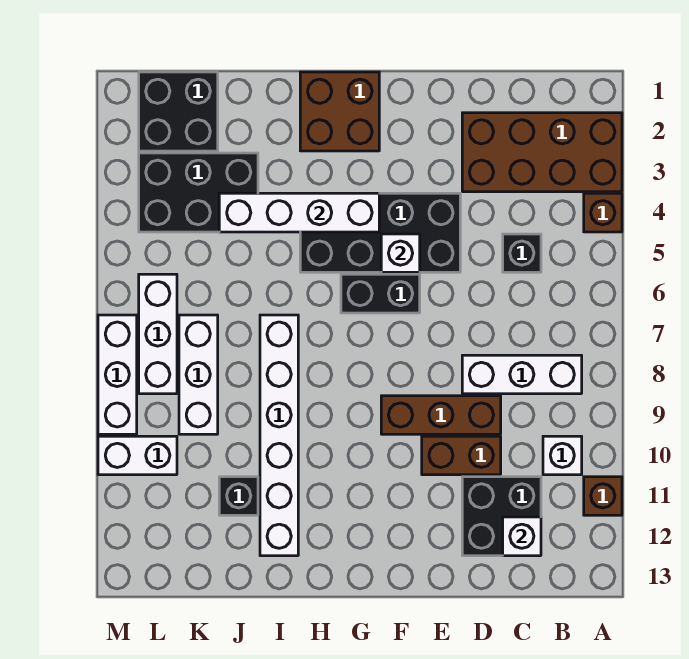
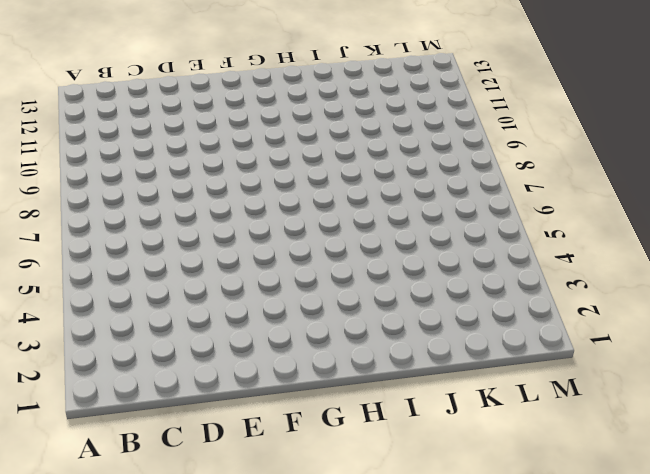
none -> brown brick A2:D3 level 1
none -> brown brick A4 level 1
none -> brown brick A11 level 1

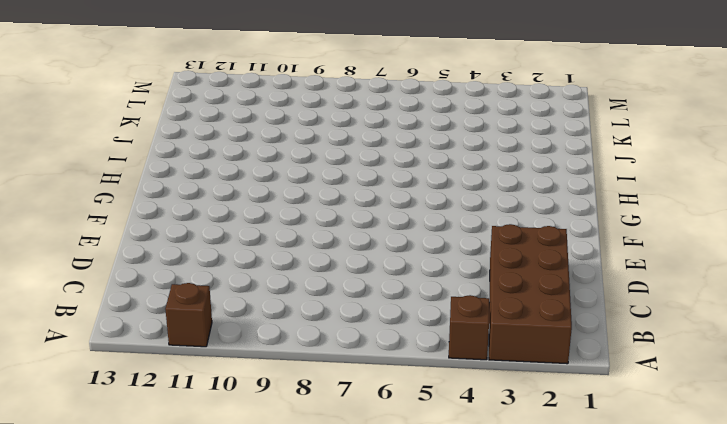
none -> white brick B8:D8 level 1
none -> white brick B10 level 1
none -> black brick C5 level 1

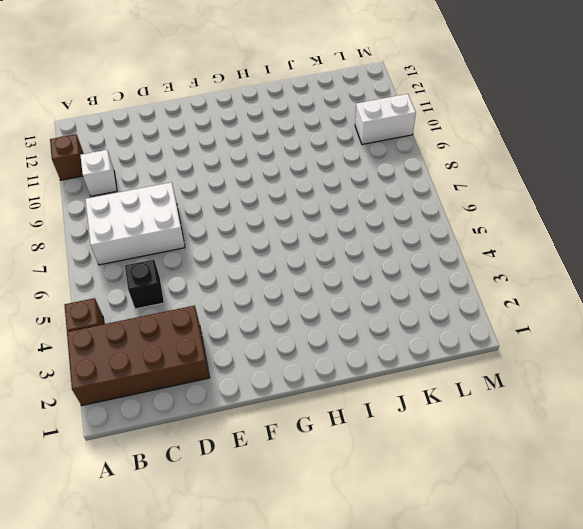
white brick B7:D8 level 1 -> white brick B8:D8 level 1
none -> black brick C11:D12 level 1
none -> brown brick D9:F9 level 1
none -> brown brick D10:E10 level 1

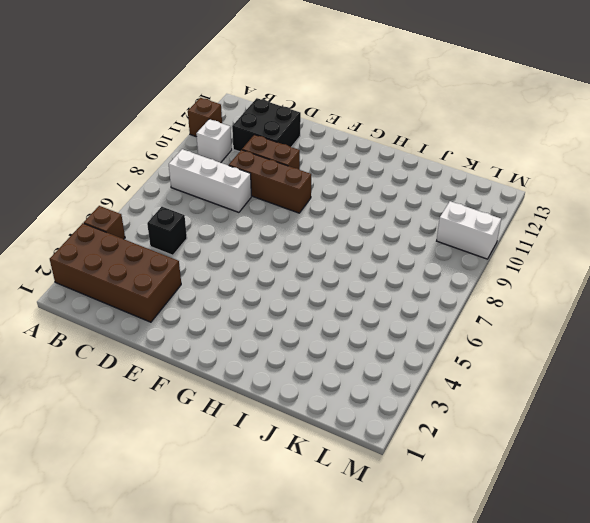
none -> black brick E4:H5 level 1
none -> black brick F6:G6 level 1
none -> brown brick G1:H2 level 1

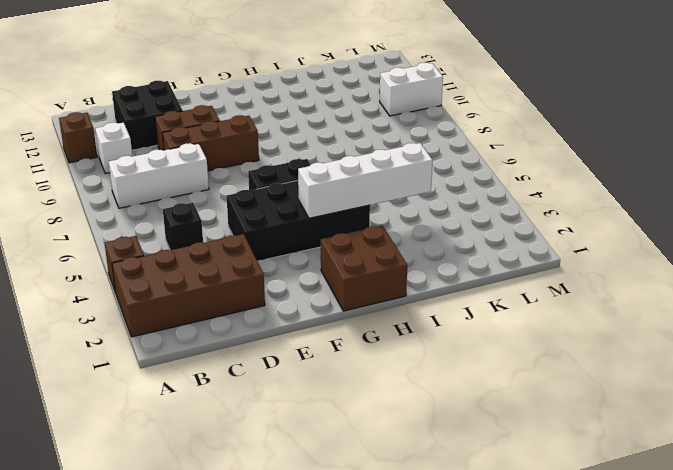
none -> white brick I7:I12 level 1
none -> black brick J3:L4 level 1
none -> black brick J11 level 1

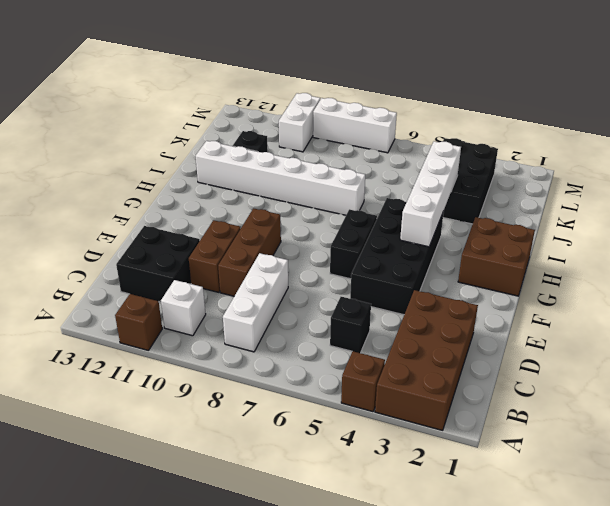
none -> black brick K1:L2 level 1
none -> white brick K7:K9 level 1
none -> white brick L6:L8 level 1

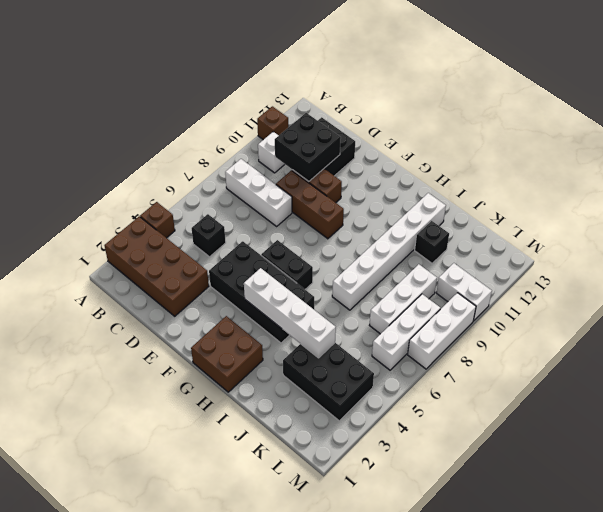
black brick C10:D11 level 2 -> black brick K1:L2 level 1
none -> white brick C12 level 2
none -> white brick F5 level 2

